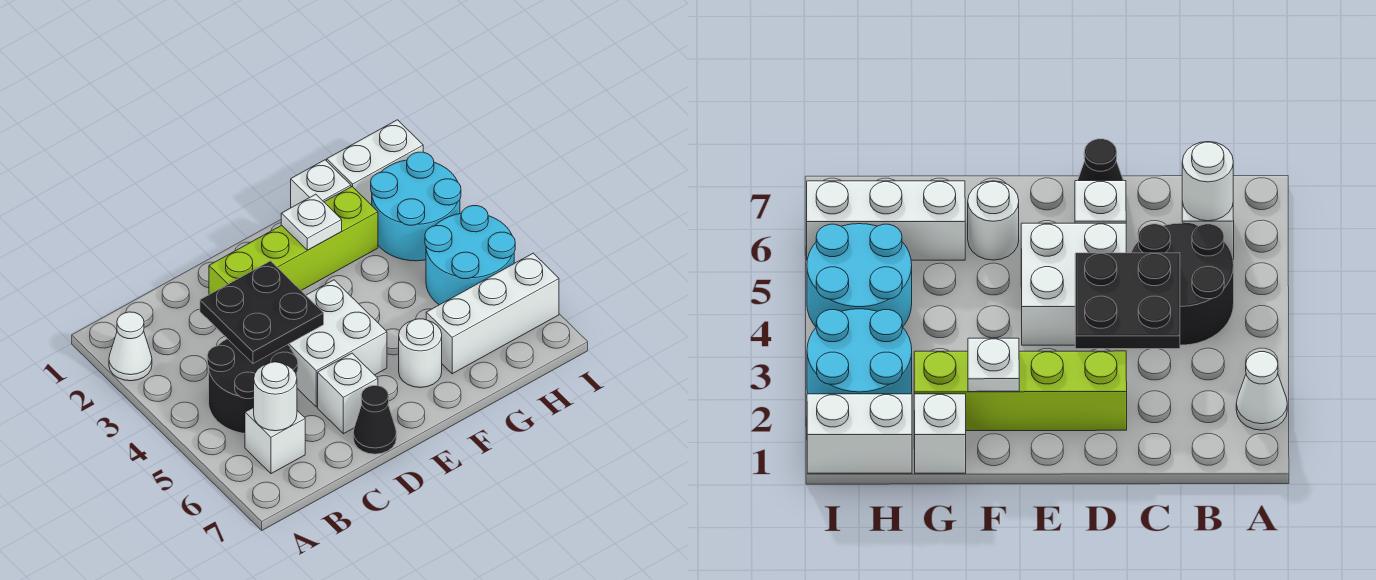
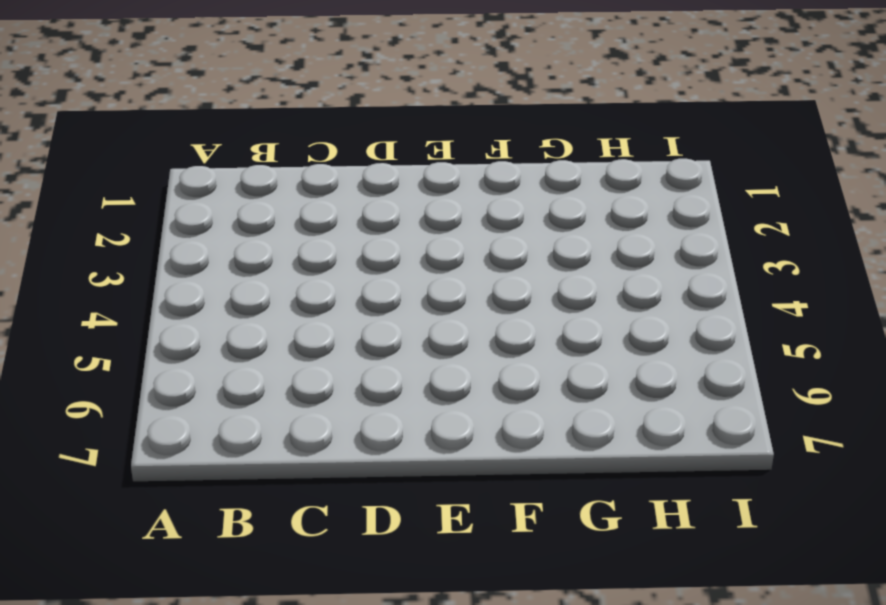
none -> white cone A2 level 1
none -> black round brick B4:C5 level 1
none -> white brick B6 level 1

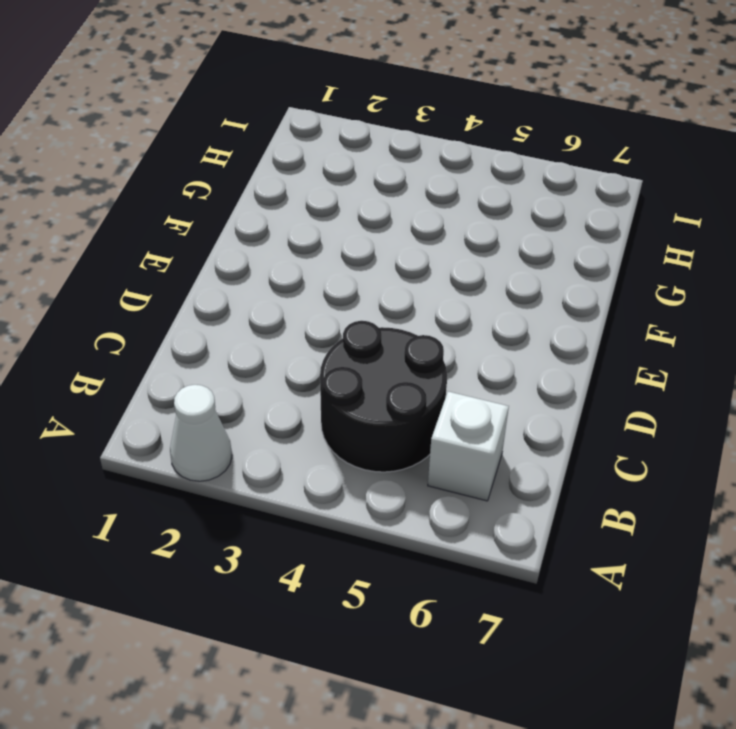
none -> lime brick D2:G2 level 1
none -> white brick D4:E5 level 1
none -> white brick D6 level 1

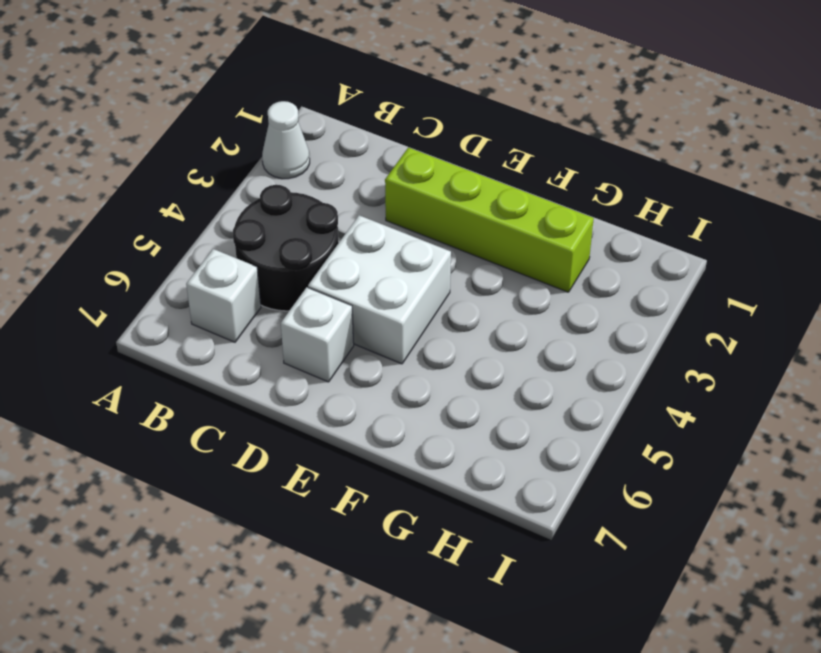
none -> black cone D7 level 1
none -> white round brick F6 level 1
none -> white brick G1 level 1

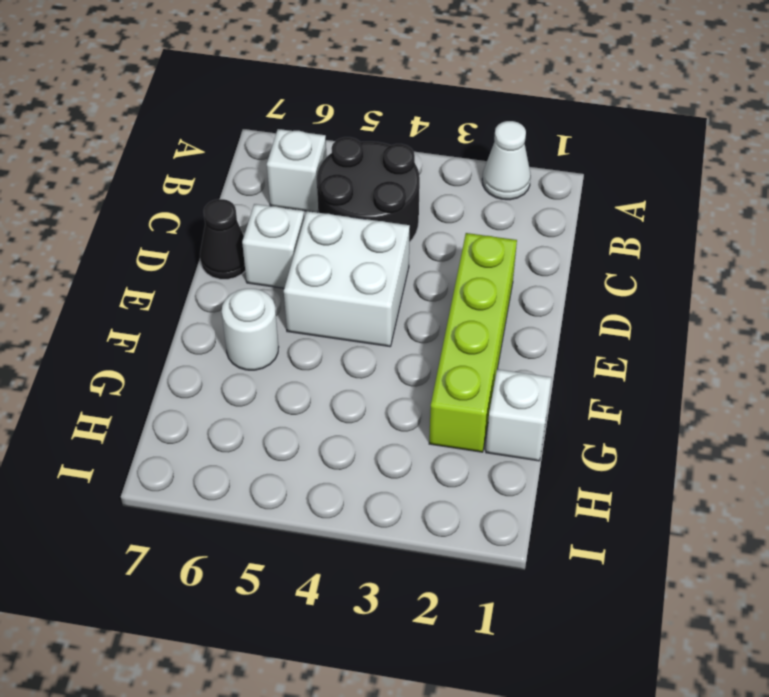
none -> white brick G6:I6 level 1
none -> white brick H1:I1 level 1
none -> cyan round brick H2:I3 level 1

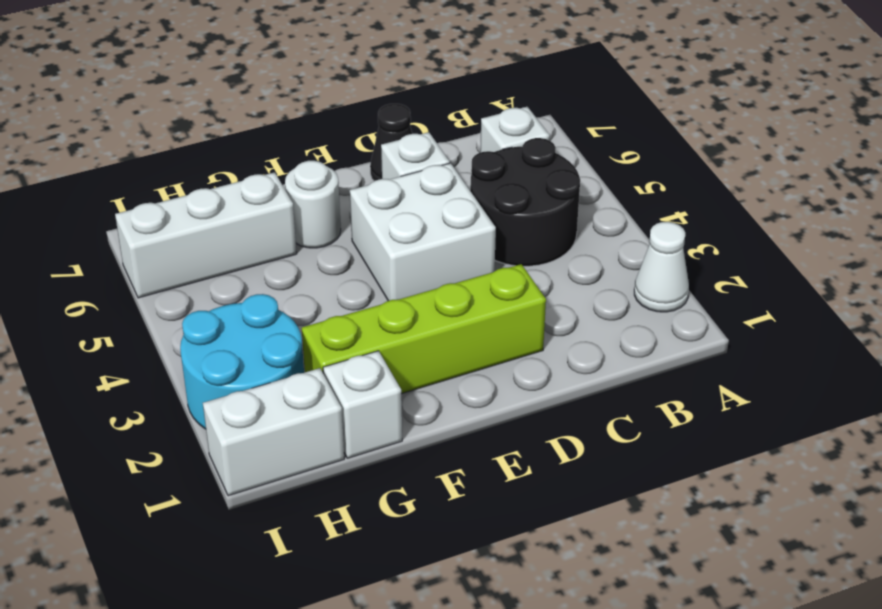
none -> cyan round brick H4:I5 level 1
none -> white round brick B6 level 2
none -> black plate C3:D4 level 2

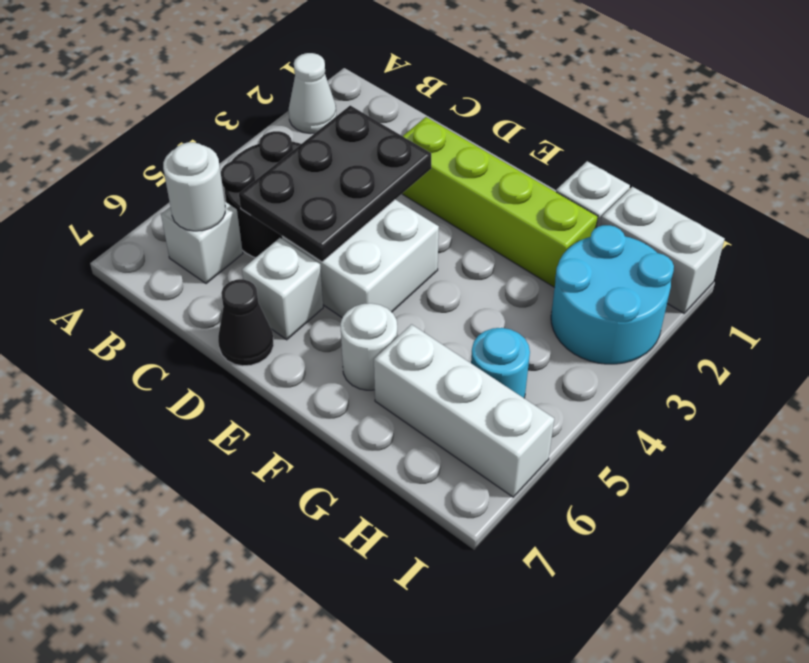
black plate C3:D5 level 2 -> black plate C3:D4 level 2
cyan round brick H5 level 1 -> cyan round brick H4:I5 level 1
none -> white plate F2 level 2

